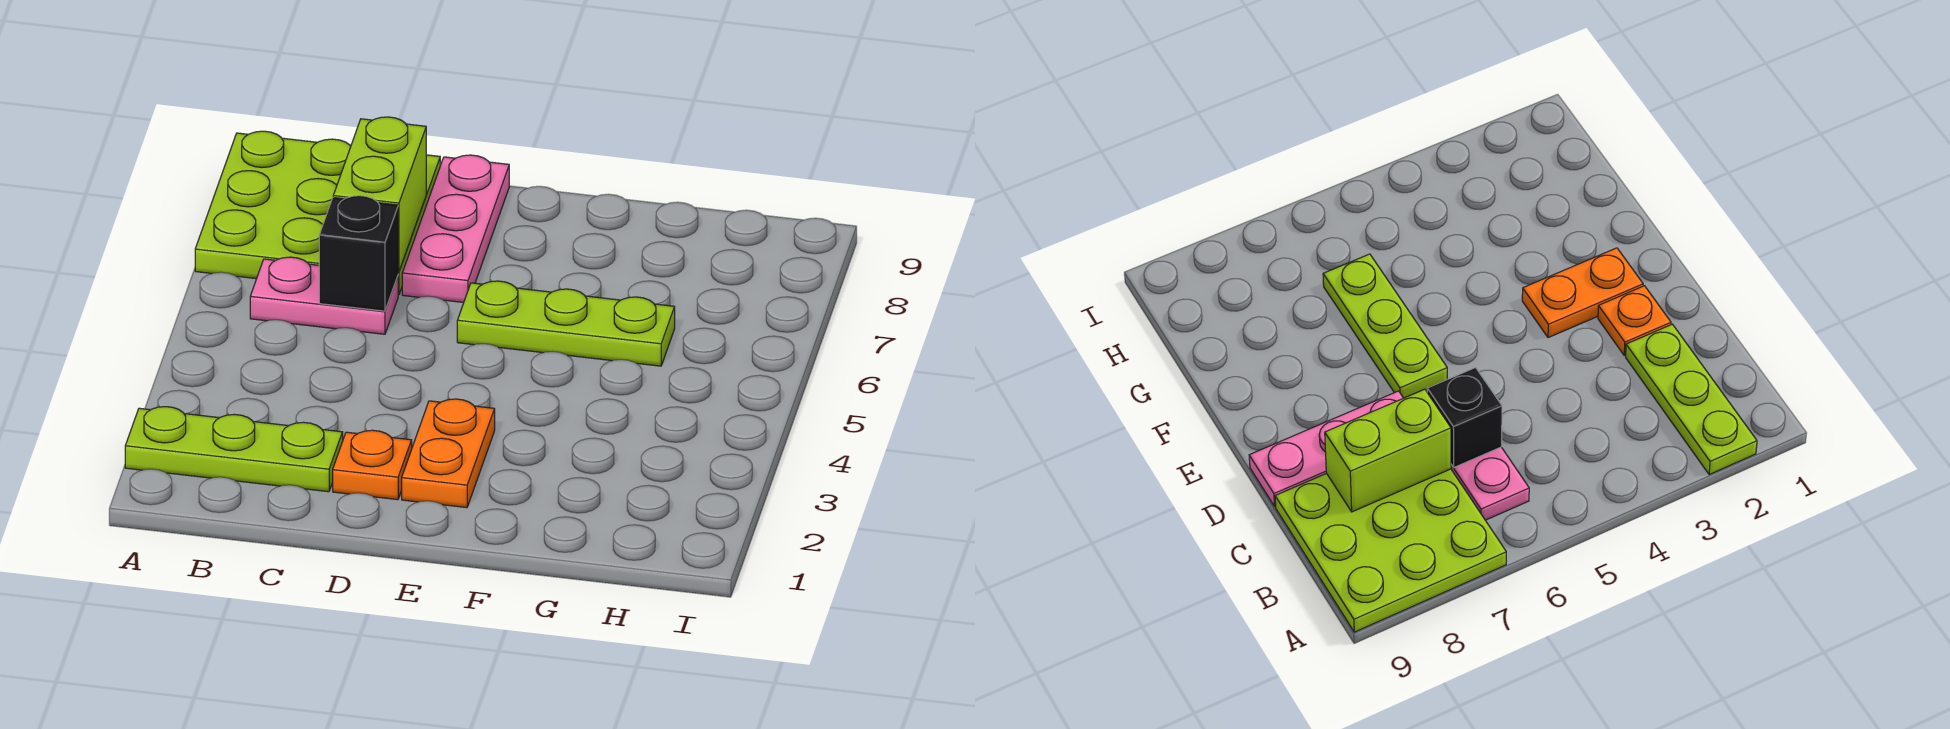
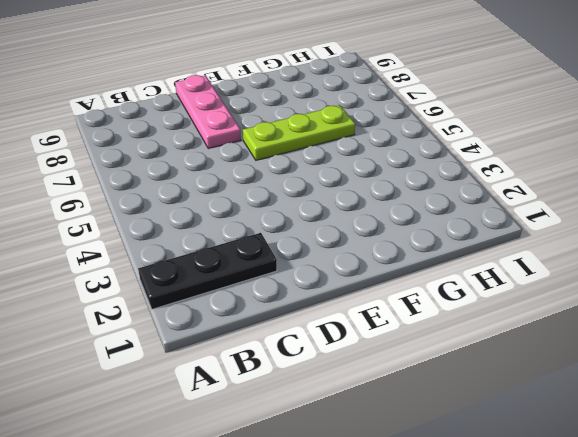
black plate A2:C2 level 1 -> lime plate A2:C2 level 1
none -> lime plate A7:C9 level 1
none -> pink plate B6:C6 level 1

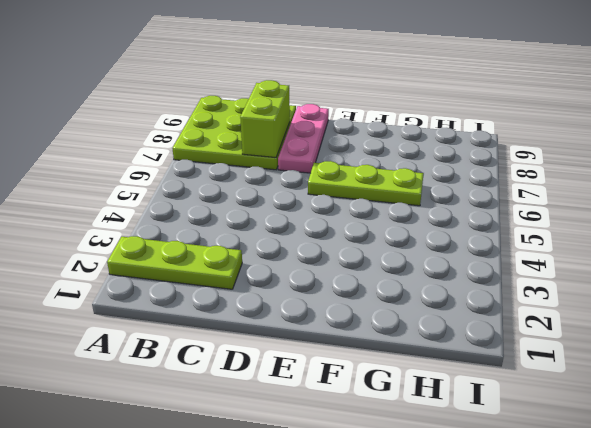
none -> pink plate B6:C6 level 1
none -> orange plate D2 level 1

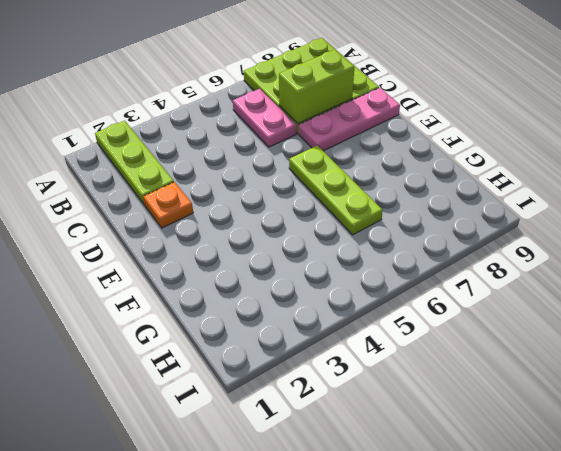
none -> orange plate E2:E3 level 1
none -> black brick C6 level 2

